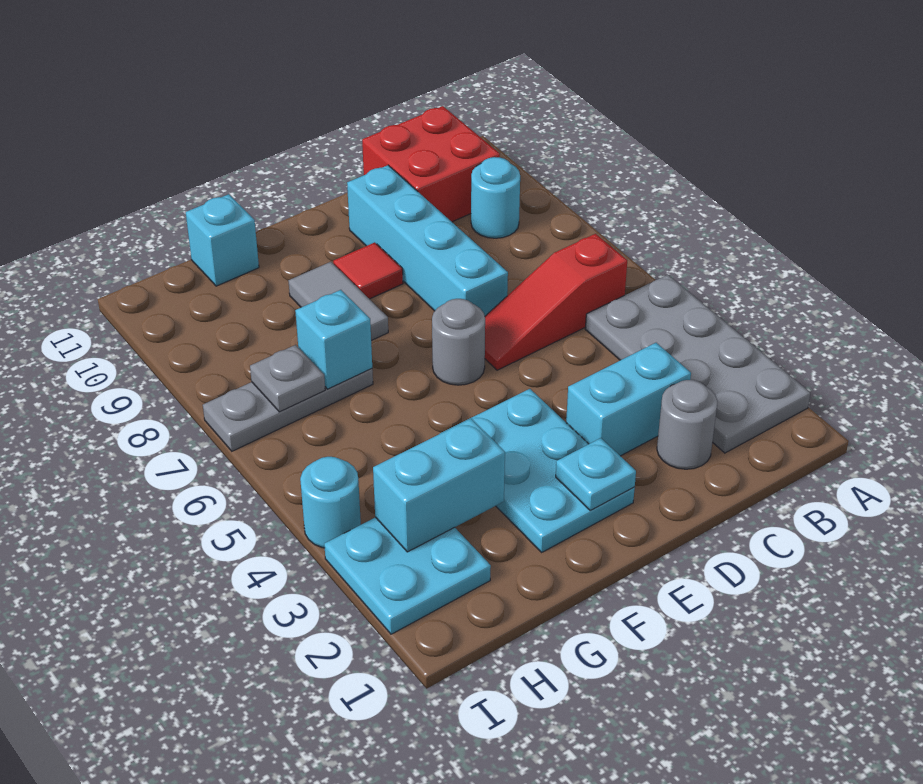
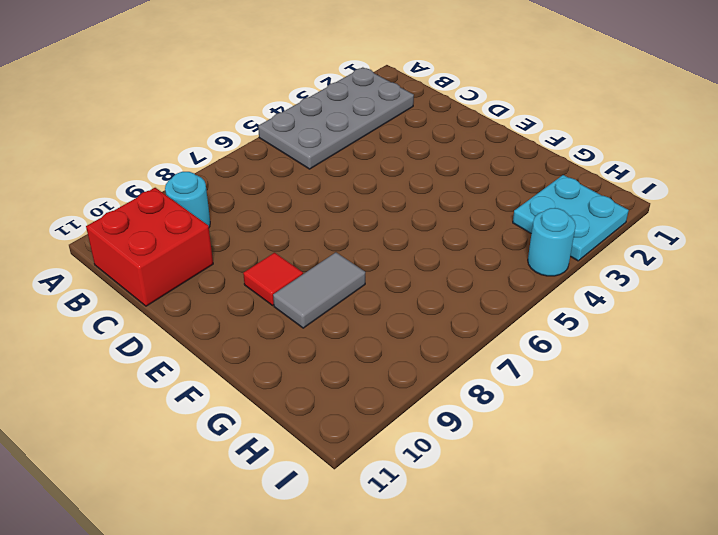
none -> red slope B6:D6 level 1 top B
none -> grey round brick C2 level 1
none -> cyan brick C3:D3 level 1

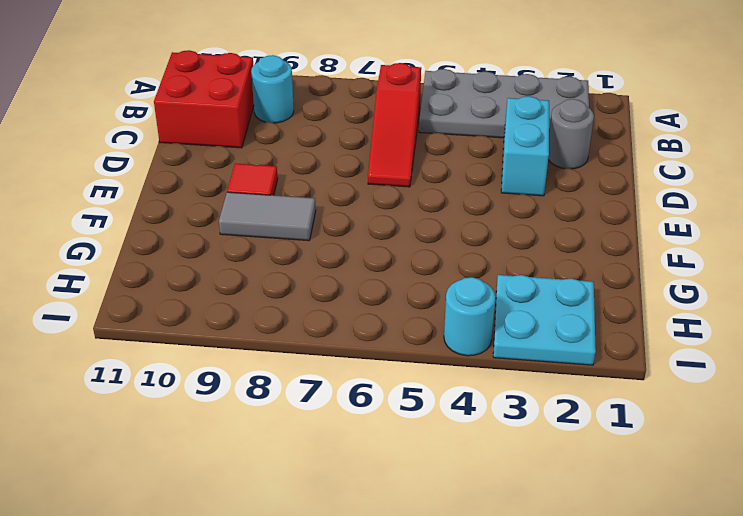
none -> cyan brick D7:D10 level 1
none -> cyan plate E2:F4 level 1
none -> grey round brick E6 level 1

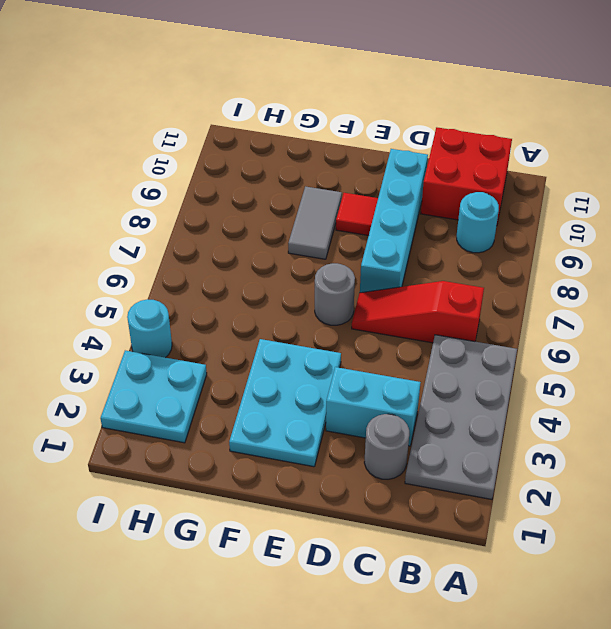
none -> grey plate G7:I7 level 1
none -> cyan brick G11 level 1
none -> cyan plate E2 level 2

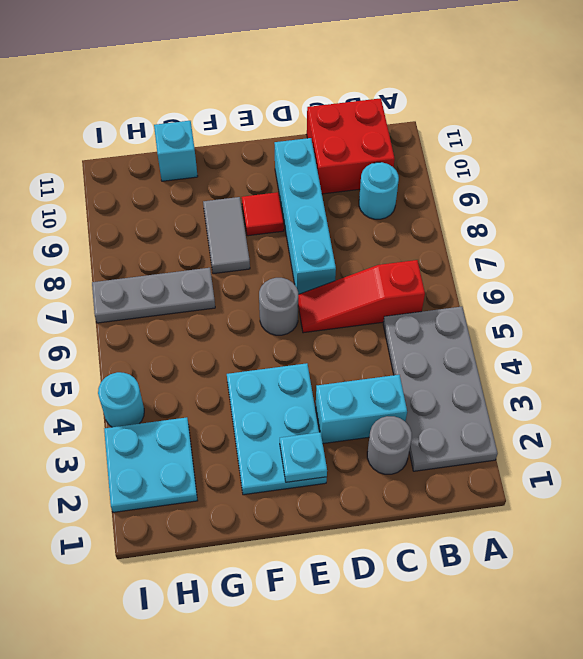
none -> cyan brick G3:H3 level 2
none -> cyan brick G7 level 2
none -> grey plate H7 level 2

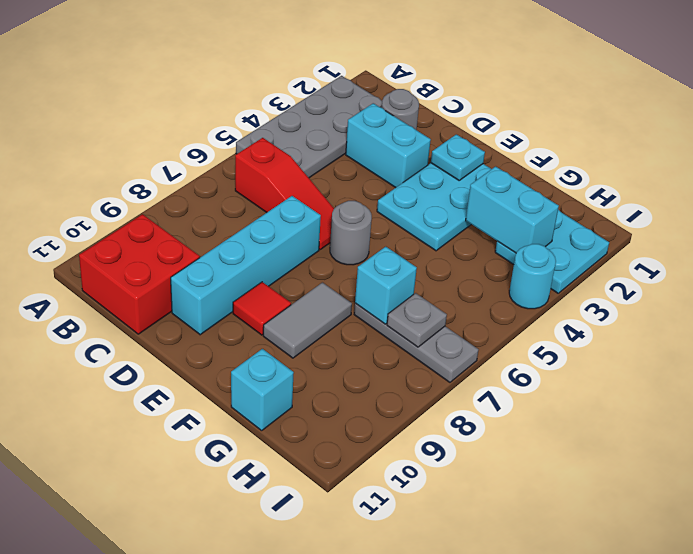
none -> cyan round brick B9 level 1

